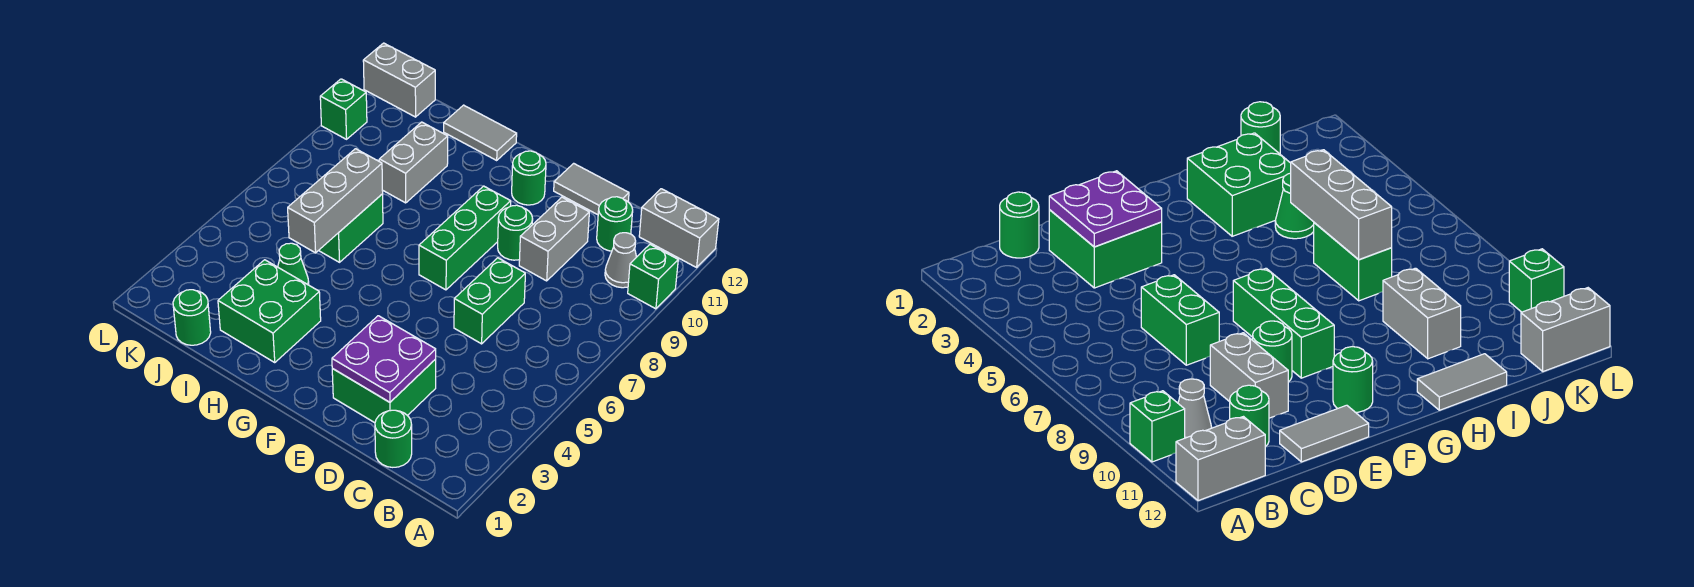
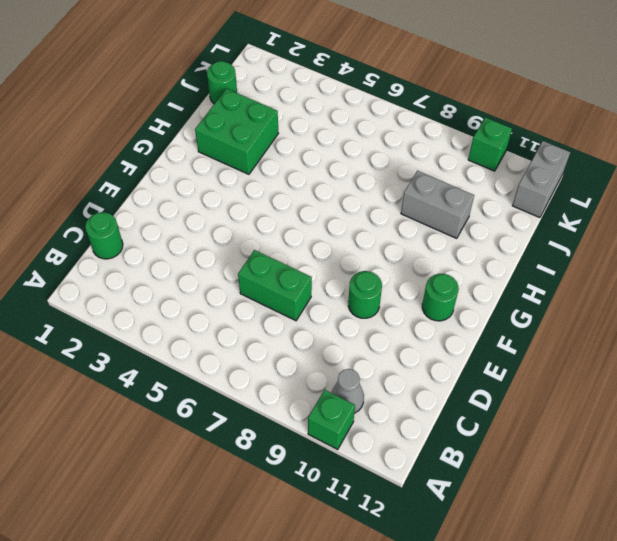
none -> grey brick A12:B12 level 1
none -> green round brick C11 level 1
none -> green brick D2:E3 level 1

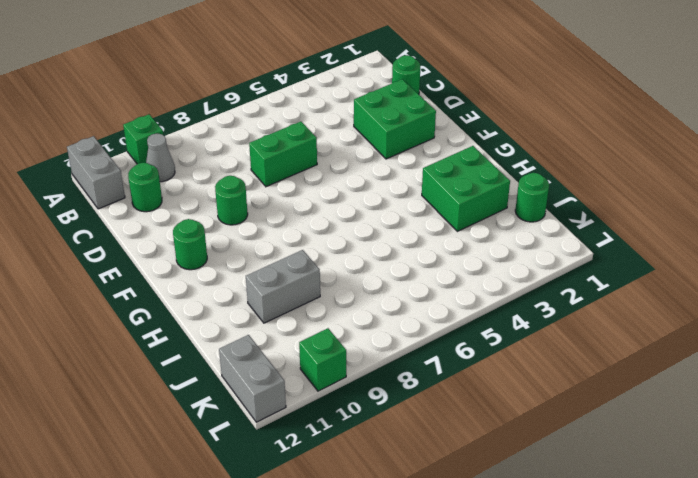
none -> grey brick D9:D10 level 1
none -> grey tile D12:E12 level 1
none -> green brick F7:F9 level 1

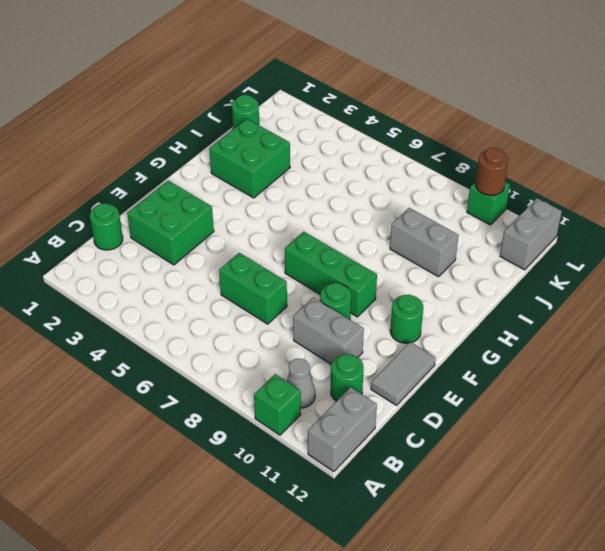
brown round brick L10 level 2 -> none
none -> grey tile H12:I12 level 1
none -> green cone I4 level 1
none -> green brick I6:I7 level 1

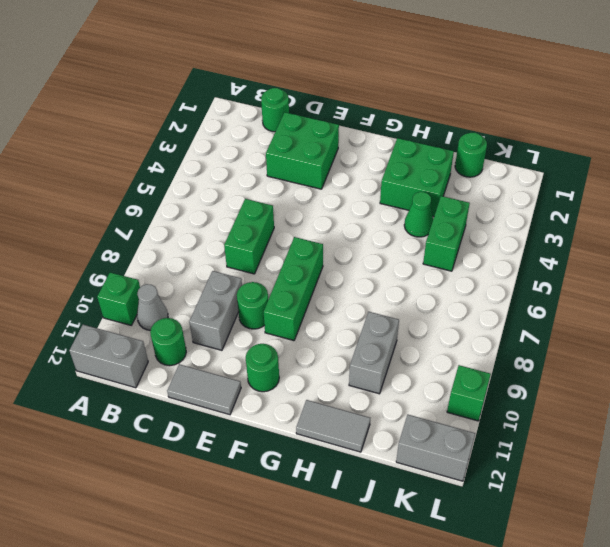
green brick J4:J5 level 1 -> green brick I6:I7 level 1
none -> purple plate D2:E3 level 2
none -> grey brick I5:I7 level 2

